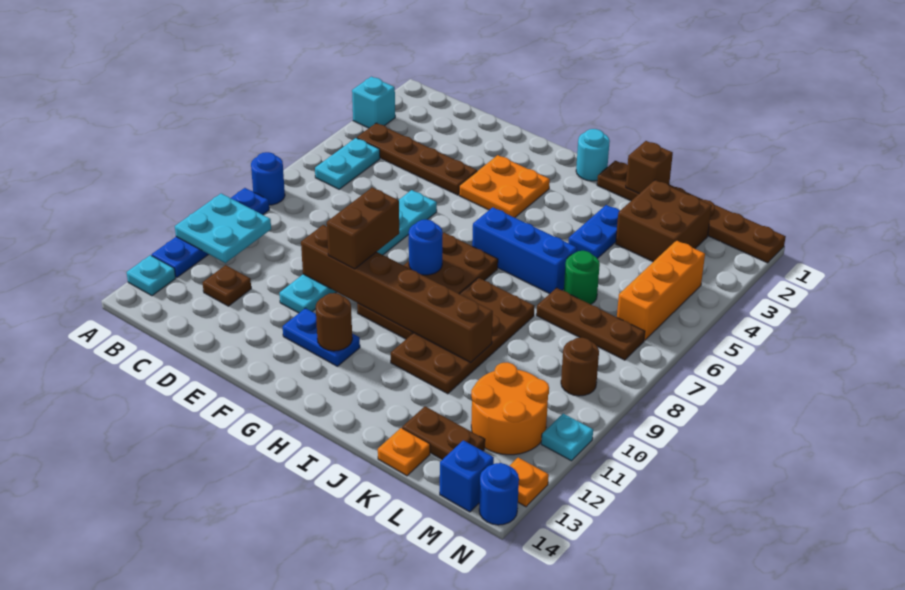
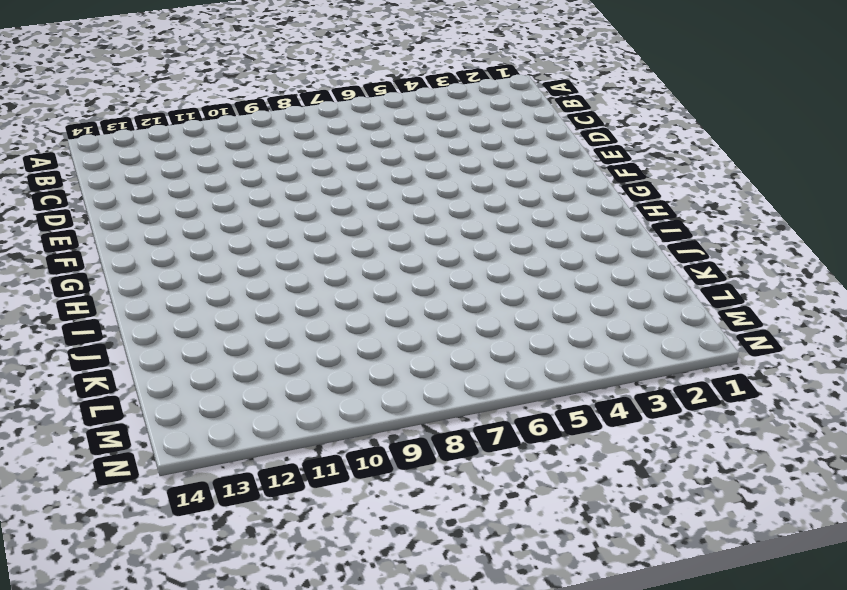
none -> cyan brick A3 level 1
none -> blue round brick A8 level 1
none -> blue plate A9:A12 level 1
none -> cyan plate A13 level 1

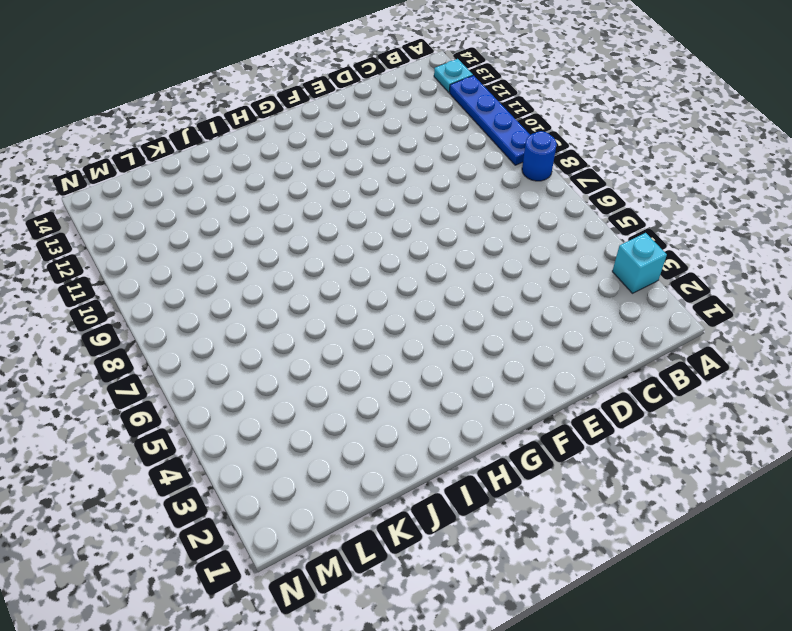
none -> brown plate B4:E4 level 1
none -> cyan plate B5:B6 level 1
none -> brown plate C12 level 1
none -> cyan plate E6:E11 level 1

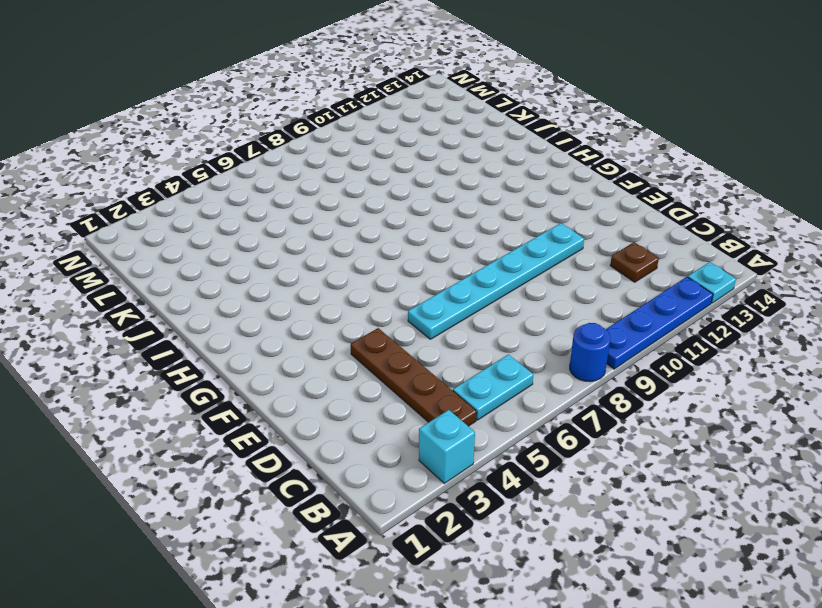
none -> orange plate F3:G4 level 1
none -> blue plate F12:G12 level 1
none -> brown plate G7:H10 level 1
none -> cyan round brick H1 level 1

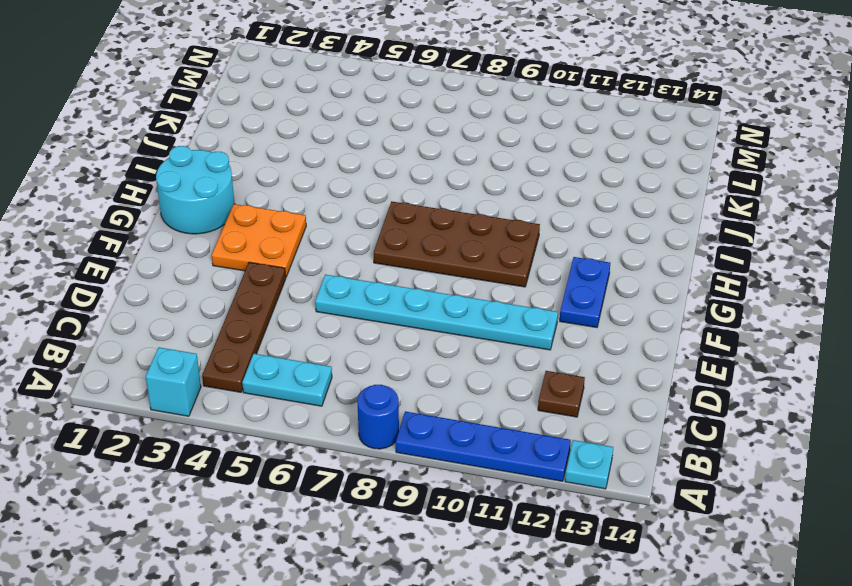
cyan round brick G1:H2 level 1 -> cyan round brick H1 level 1
none -> blue brick H6:J6 level 1
none -> brown plate I1:N1 level 1
none -> brown plate I8:J11 level 1
none -> blue plate J3:J4 level 1

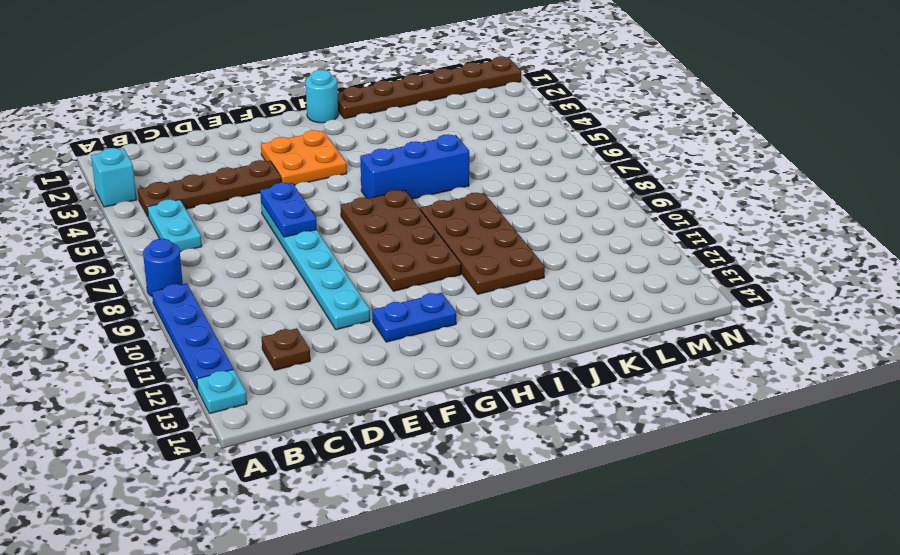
blue plate E6:E7 level 2 -> blue plate J3:J4 level 1
none -> brown brick K2:L3 level 1
none -> green round brick K6 level 1
none -> brown plate K7:M7 level 1
none -> brown plate K13:L13 level 1

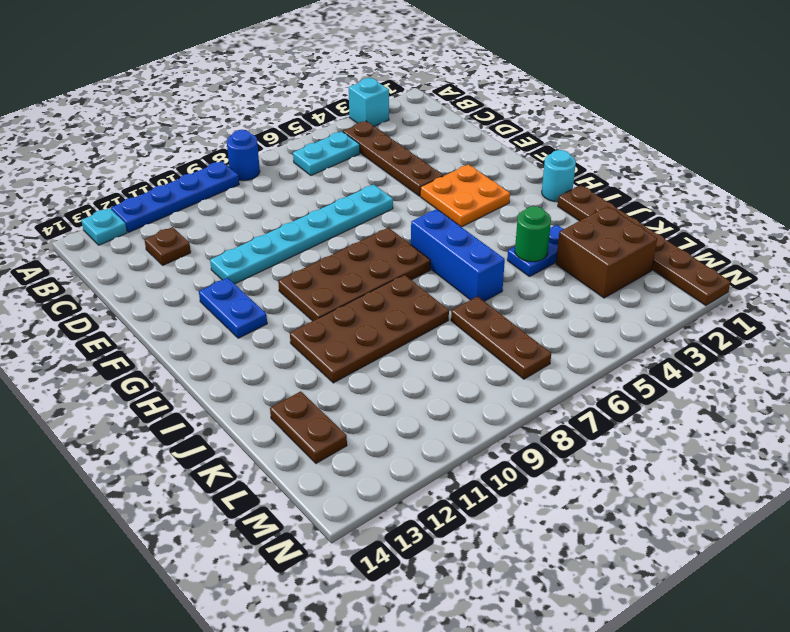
green round brick J4 level 2 -> green round brick K6 level 1
none -> orange plate K14 level 1
none -> orange round brick L11:M12 level 1
none -> orange brick M4:M6 level 1
none -> brown round brick M9 level 1

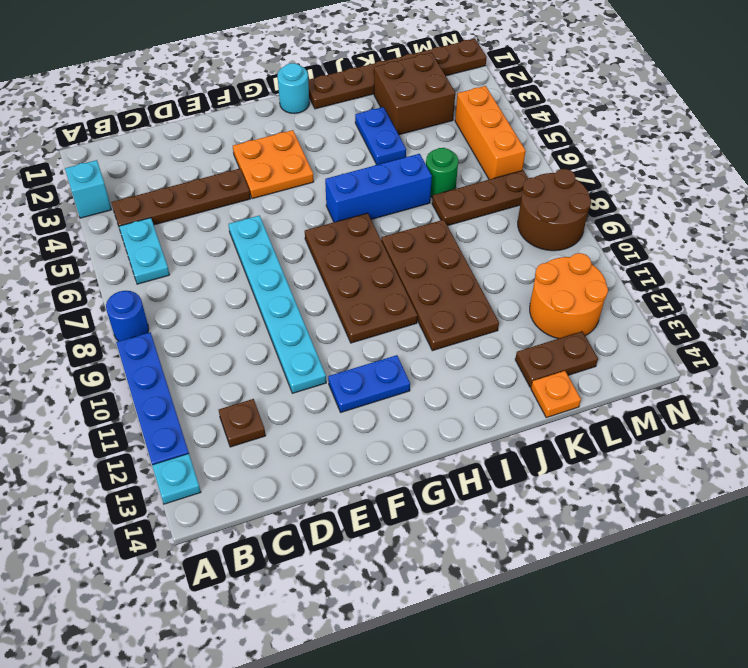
brown round brick M8:N9 level 1 -> brown round brick M9 level 1
none -> blue brick M14 level 1
none -> cyan plate N11 level 1
none -> orange plate N13 level 1
none -> blue round brick N14 level 1

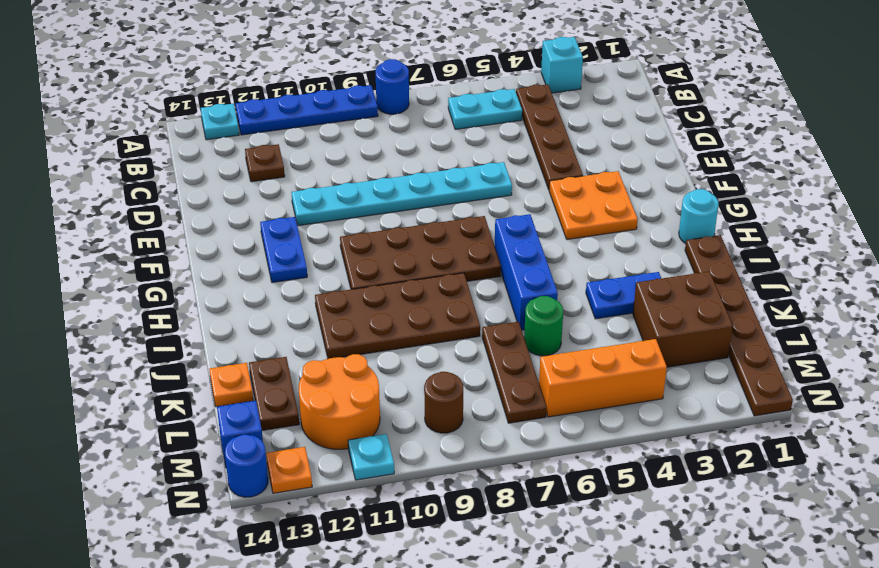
none -> cyan plate A10:B11 level 2
none -> brown brick E10:J10 level 2
none -> blue round brick G8 level 2
none -> brown round brick G12 level 2

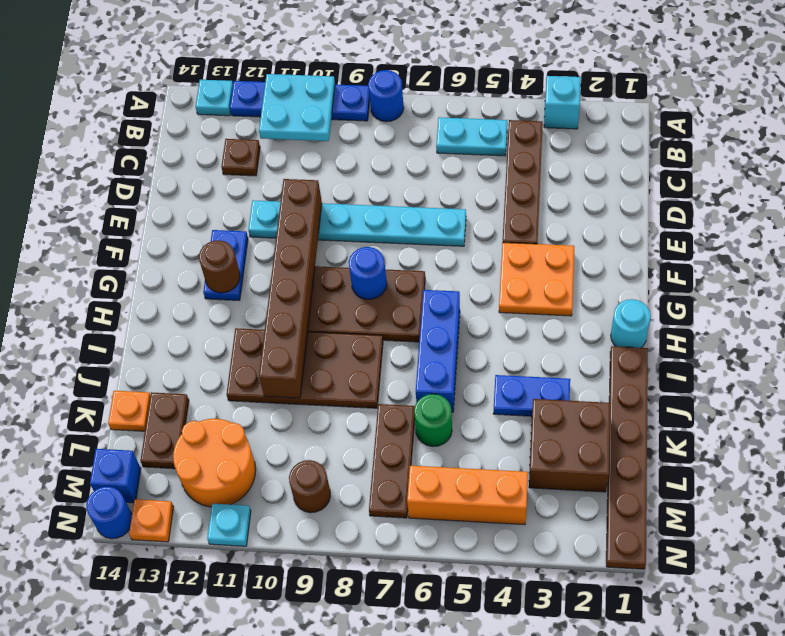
none -> brown brick J1 level 2
none -> brown brick F9:F10 level 3

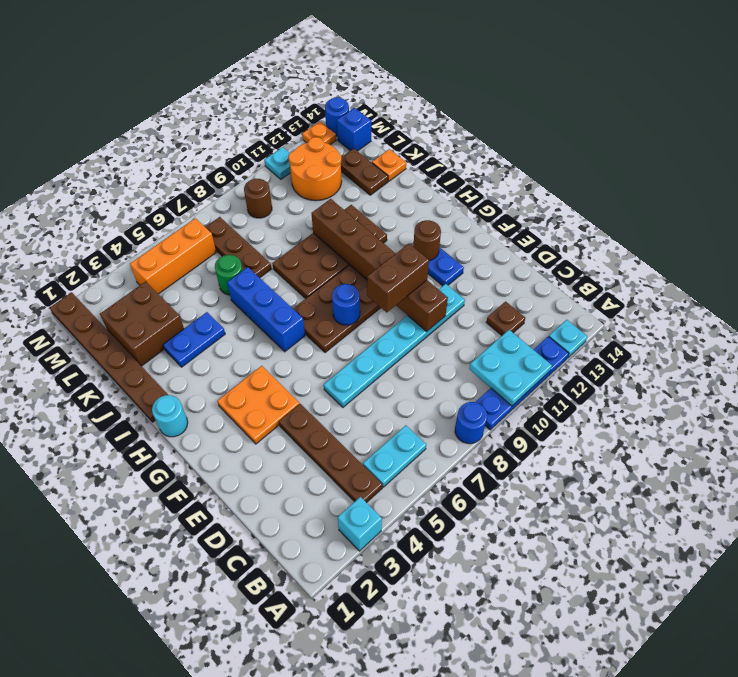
none -> brown brick J1 level 2

